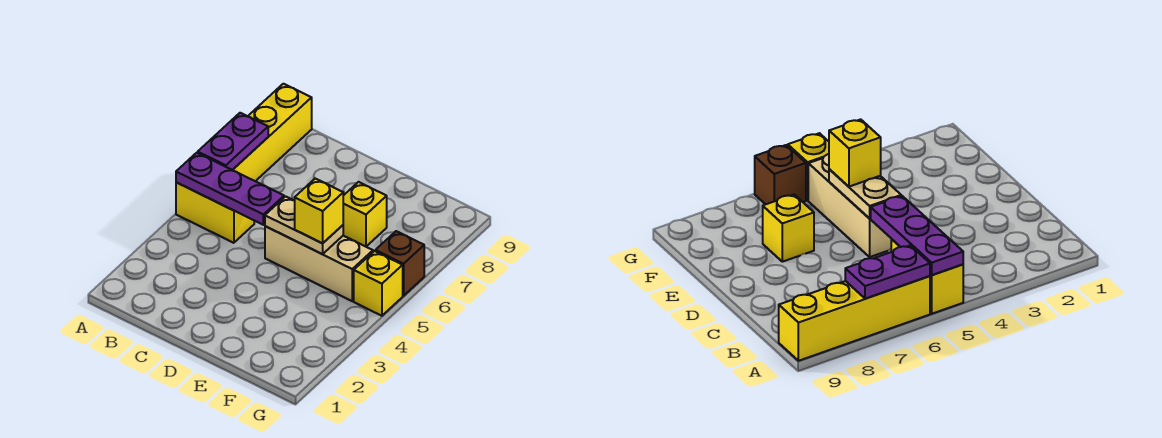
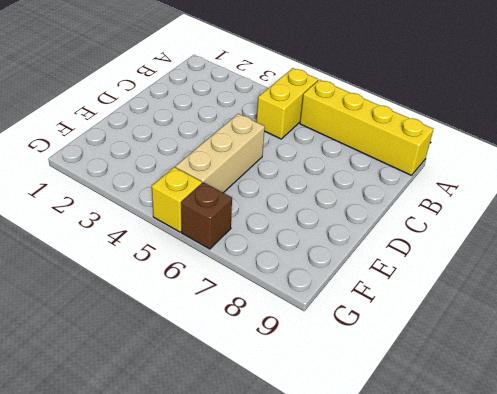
none -> yellow brick E7 level 1
none -> purple plate A5:C5 level 2

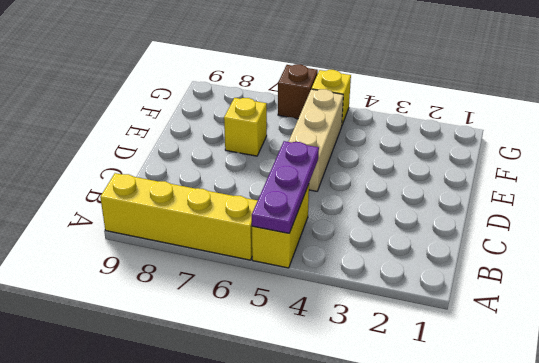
none -> purple plate A6:A7 level 2
none -> tan plate D5:E5 level 2

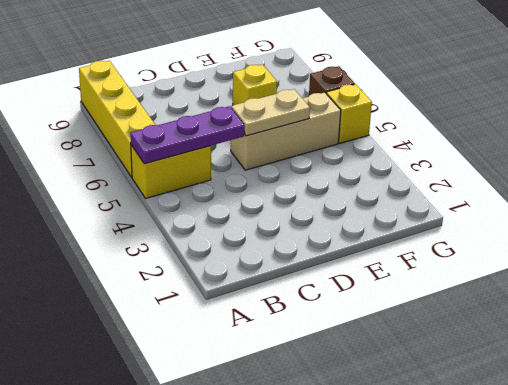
none -> purple plate A6:A7 level 2
none -> yellow brick E5 level 3

